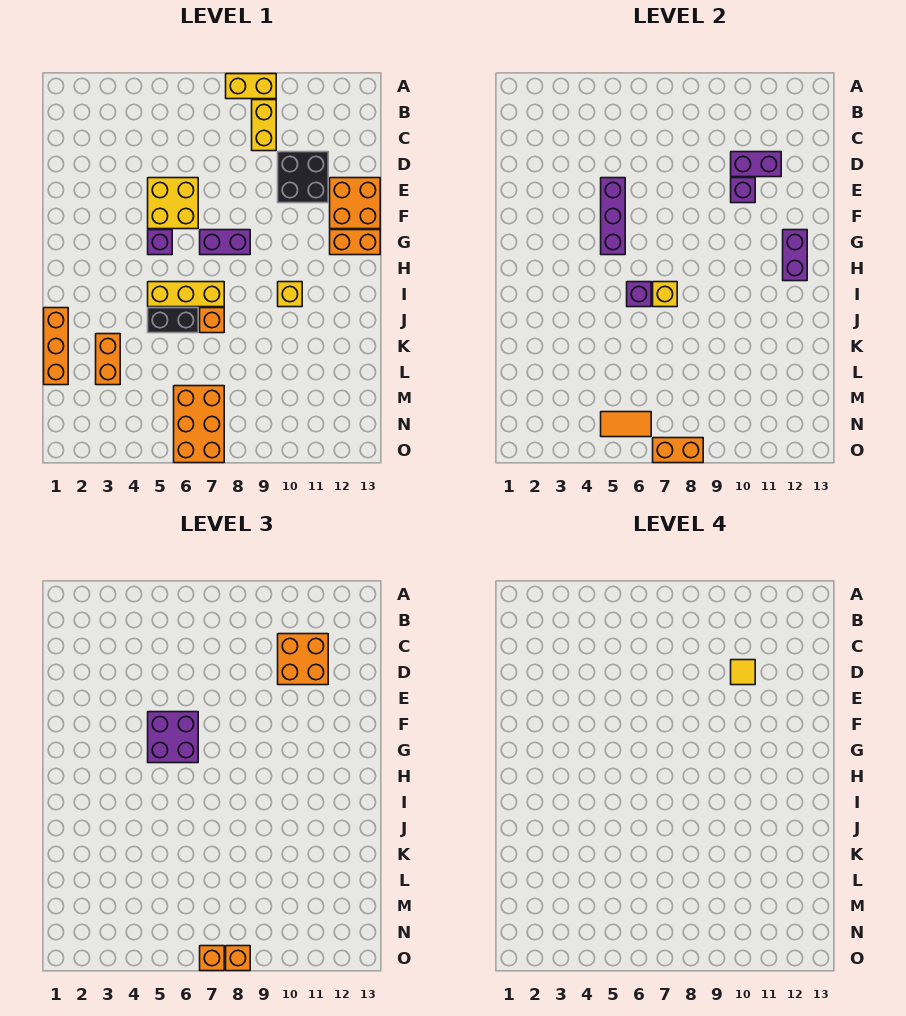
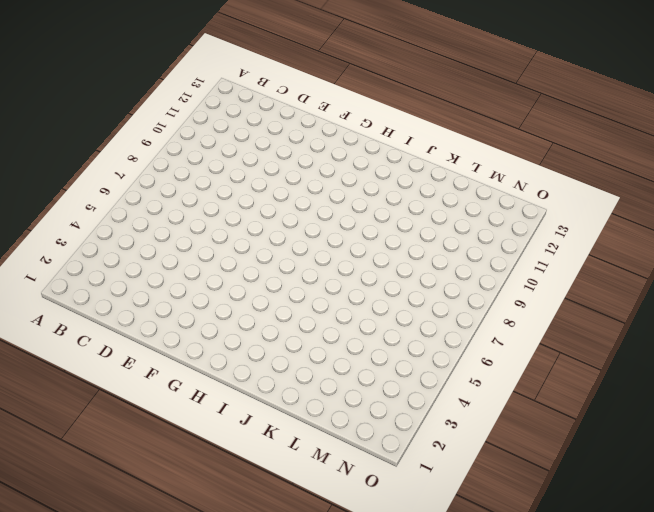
none -> yellow brick A8:A9 level 1
none -> yellow brick B9:C9 level 1
none -> black brick D10:E11 level 1

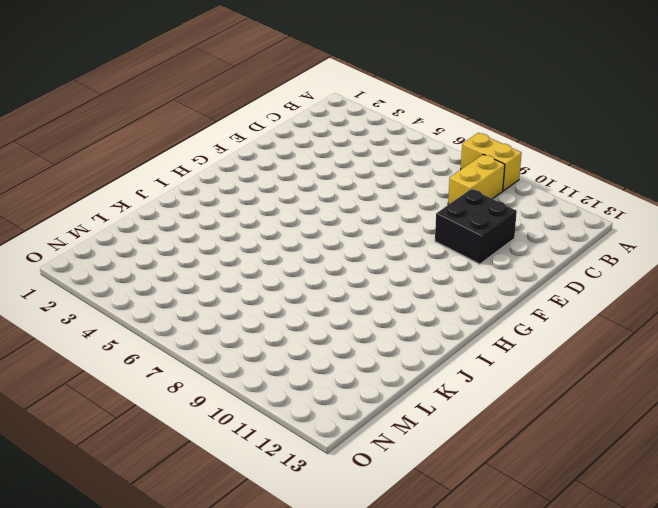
none -> yellow brick E5:F6 level 1
none -> orange brick E12:F13 level 1
none -> purple brick G5 level 1

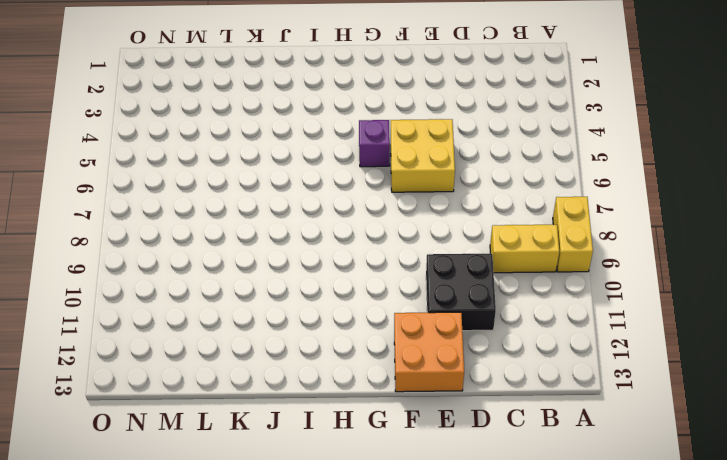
none -> purple brick G7:G8 level 1
none -> orange brick G12:G13 level 1
none -> yellow brick I5:I7 level 1

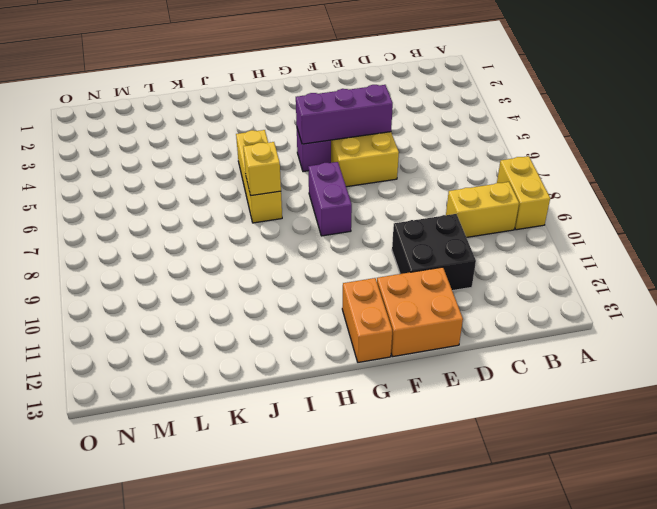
none -> yellow brick I10 level 1
none -> orange brick J1:L1 level 1
none -> black brick J5:J6 level 1

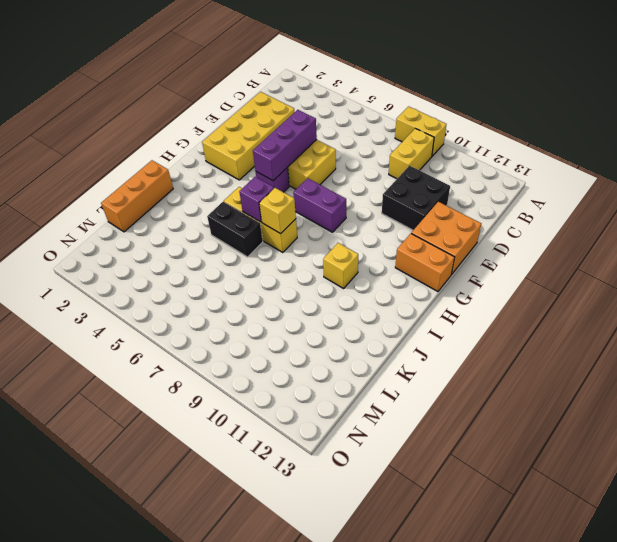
yellow brick D2:G3 level 1 -> none
none -> orange brick J7 level 1
none -> orange brick K3:L3 level 1
none -> orange brick M6:O7 level 1

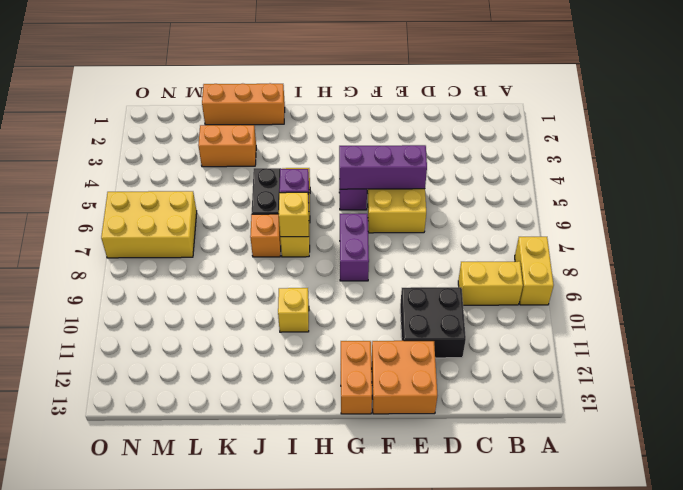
yellow brick M6:O7 level 1 -> orange brick M6:O7 level 1
none -> purple brick D10:D11 level 2
none -> purple brick E10 level 2
none -> purple brick G12:H12 level 2

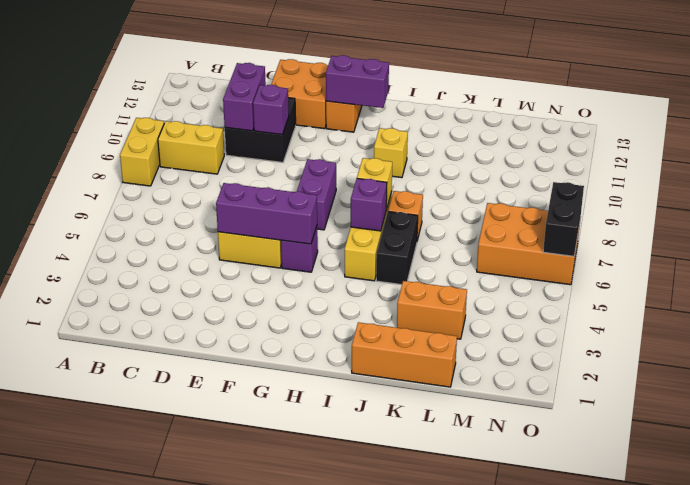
black brick O6:O7 level 2 -> orange brick O7:O8 level 2
none -> orange tile N5:N6 level 2
none -> orange brick C10:D11 level 3
none -> purple brick F5:G6 level 3

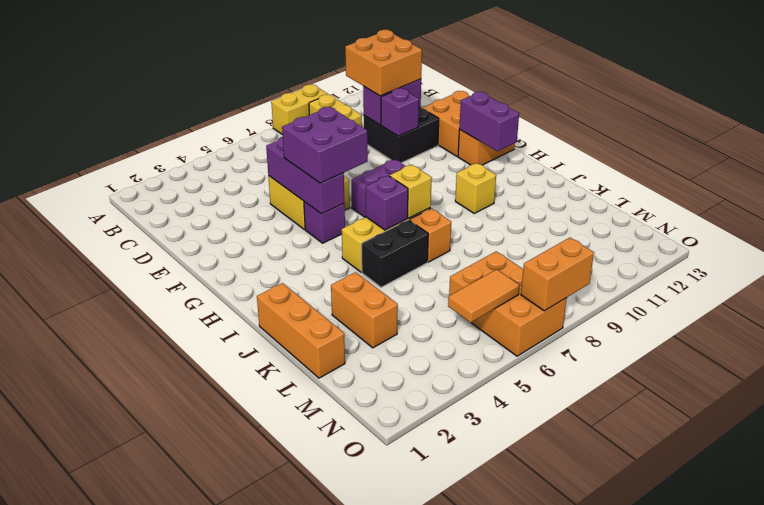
none -> orange brick O7 level 3
none -> orange brick O8 level 3
none -> yellow tile D10 level 4

